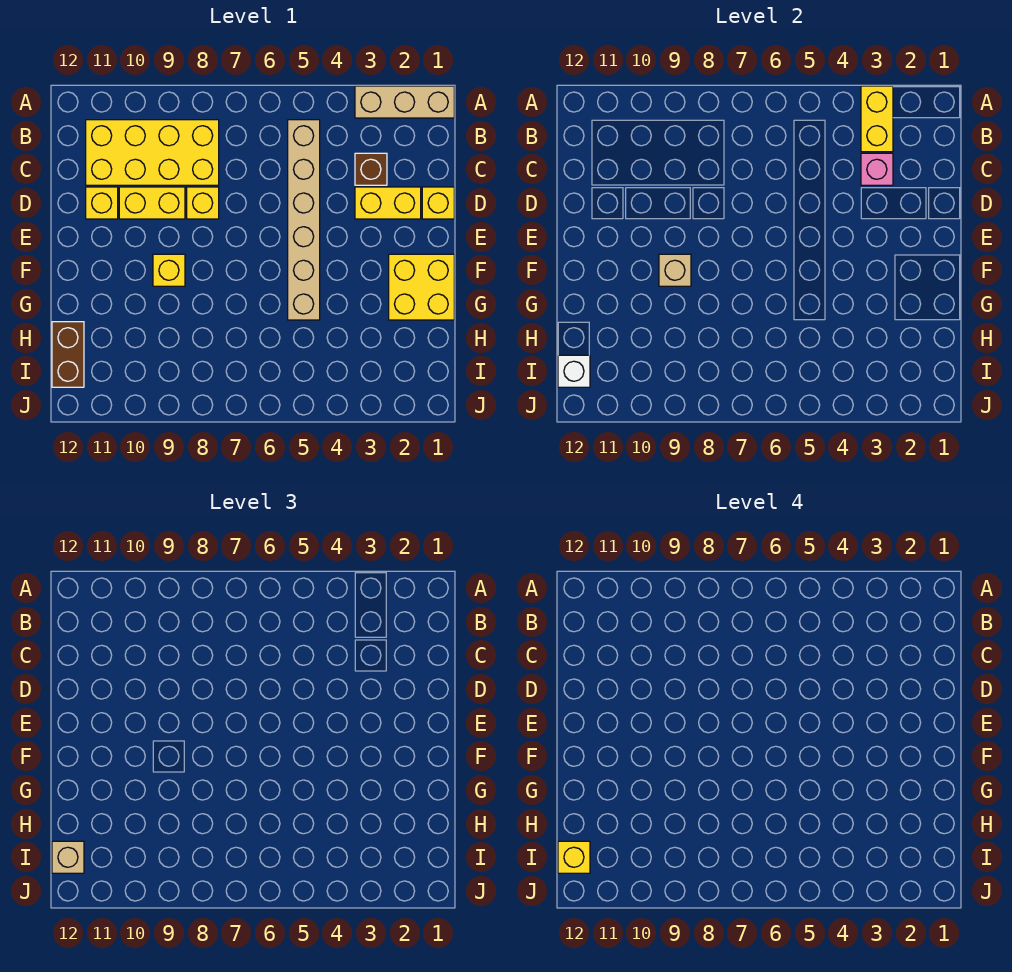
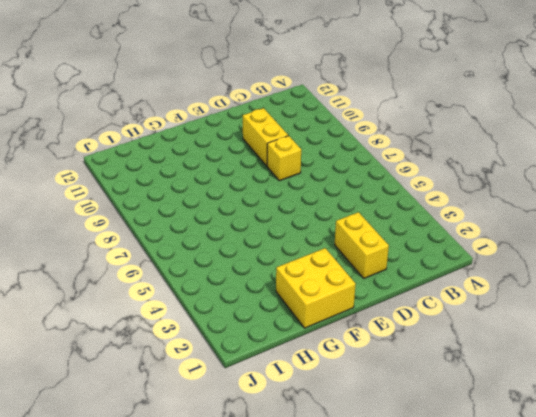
none -> tan brick A1:A3 level 1
none -> tan brick B5:G5 level 1
none -> yellow brick B8:C11 level 1

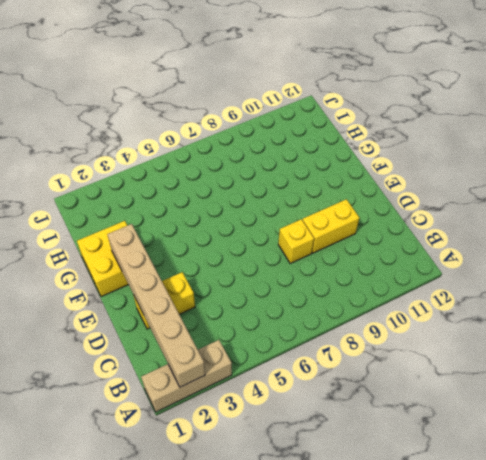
tan brick A2:F2 level 2 -> tan brick B5:G5 level 1
none -> yellow brick B8:C11 level 1
none -> brown brick C3 level 1
none -> yellow brick D1 level 1

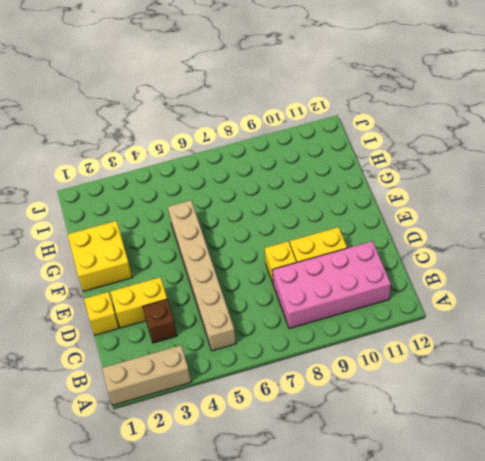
pink brick B8:C11 level 1 -> yellow brick B8:C11 level 1
none -> yellow brick D11 level 1
none -> yellow brick F9 level 1
none -> brown brick H12:I12 level 1

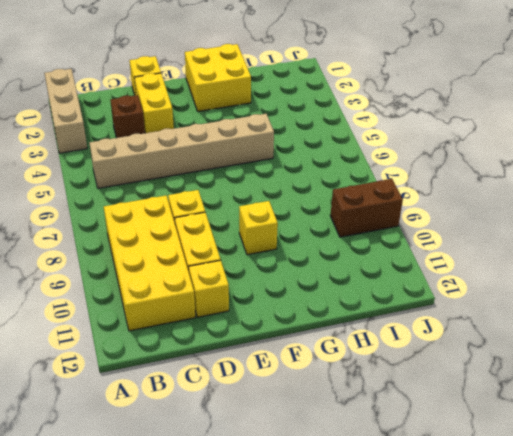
brown brick I9:J9 level 1 -> brown brick H12:I12 level 1
none -> yellow brick A3:B3 level 2
none -> pink brick C3 level 2
none -> tan brick F9 level 2

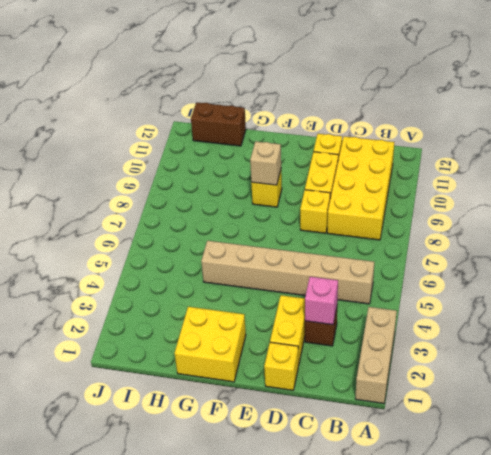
none -> yellow brick A3:B3 level 2
none -> white brick I12 level 2
none -> tan brick I12 level 3

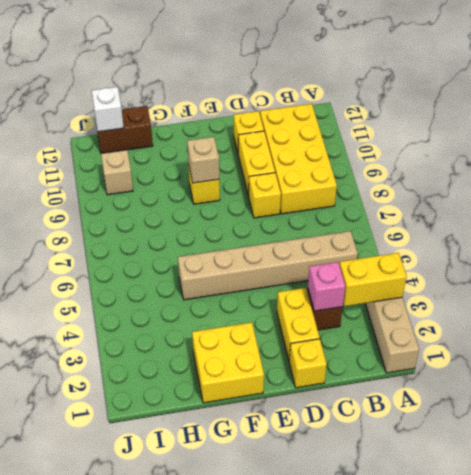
tan brick I10 level 1 -> tan brick I12 level 3
none -> yellow brick I12 level 4

